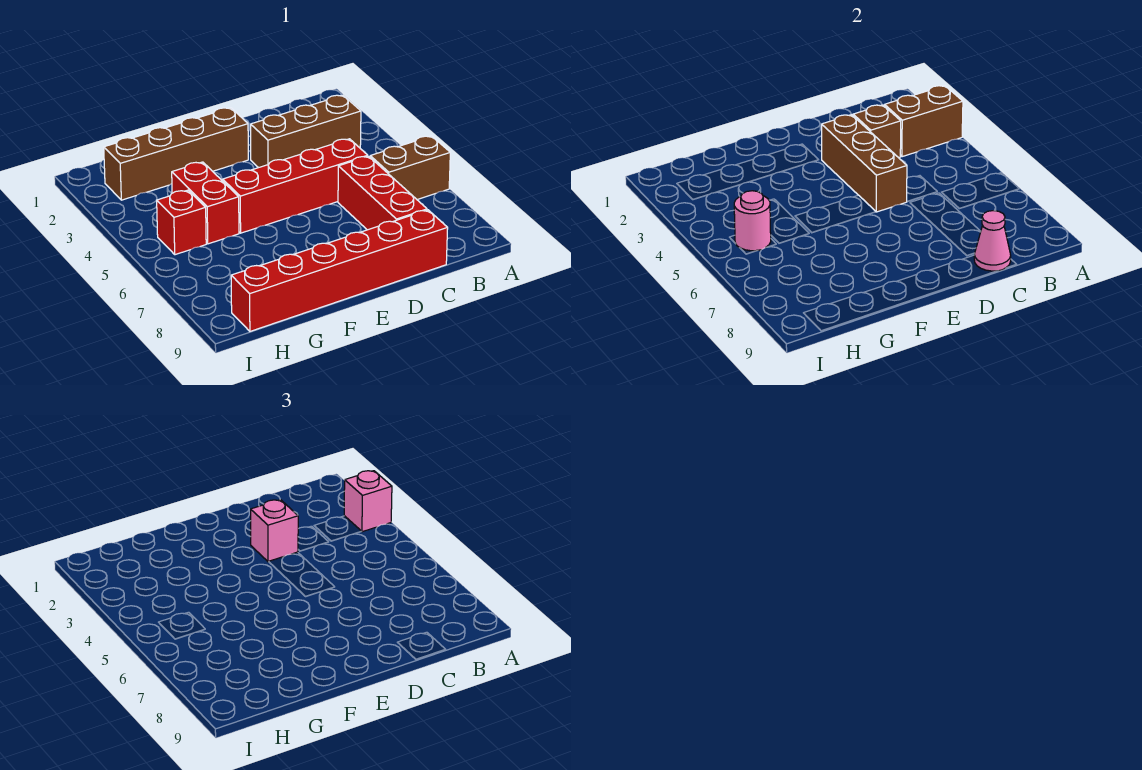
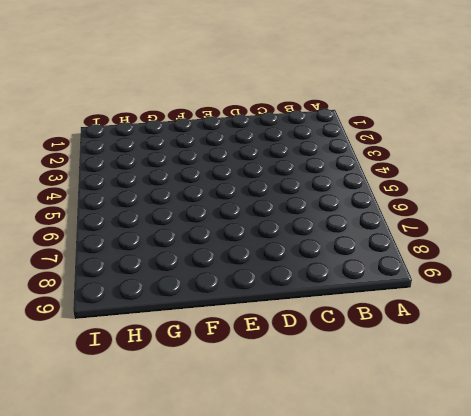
none -> brown brick A6:B6 level 1
none -> brown brick B3:D3 level 1
none -> red brick C5:F5 level 1

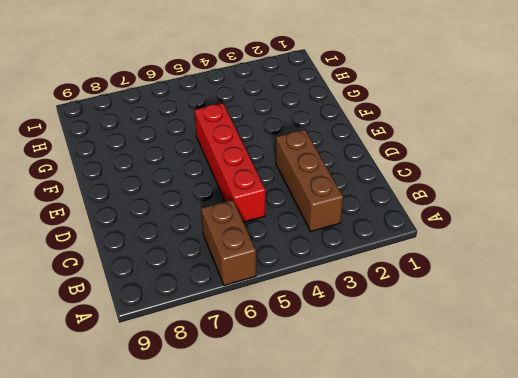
none -> red brick C6:C8 level 1
none -> red brick C9:H9 level 1
none -> brown brick E2:H2 level 1

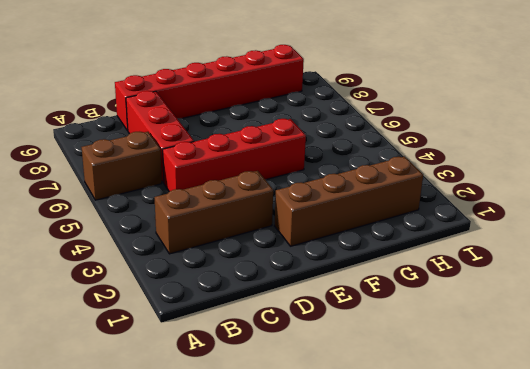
none -> red brick G4:G5 level 1
none -> red brick H5 level 1
none -> brown brick A3:B3 level 2

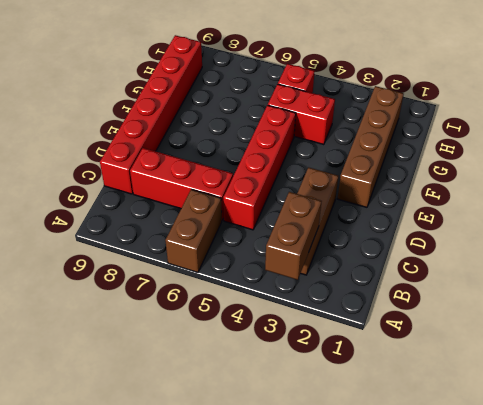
none -> brown brick C3 level 2
none -> pink cone C9 level 2
none -> brown brick D3:D5 level 2

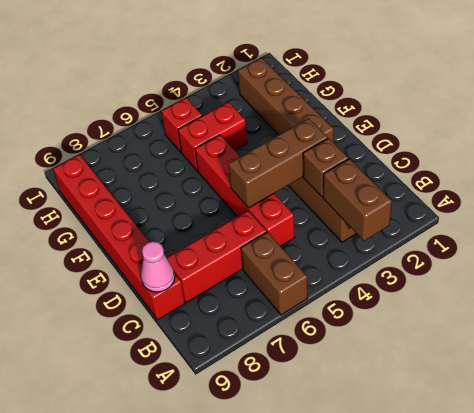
none -> pink round brick H5 level 2
none -> pink brick A3 level 3
none -> pink brick D3 level 3

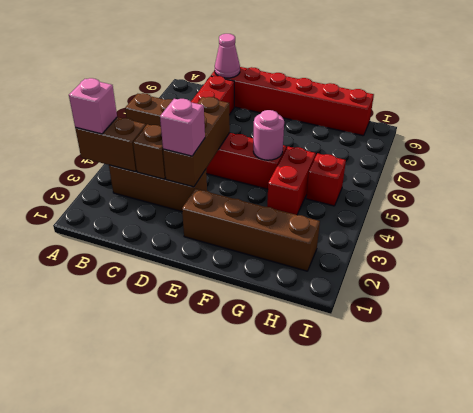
pink round brick F5 level 2 -> pink round brick H5 level 2

